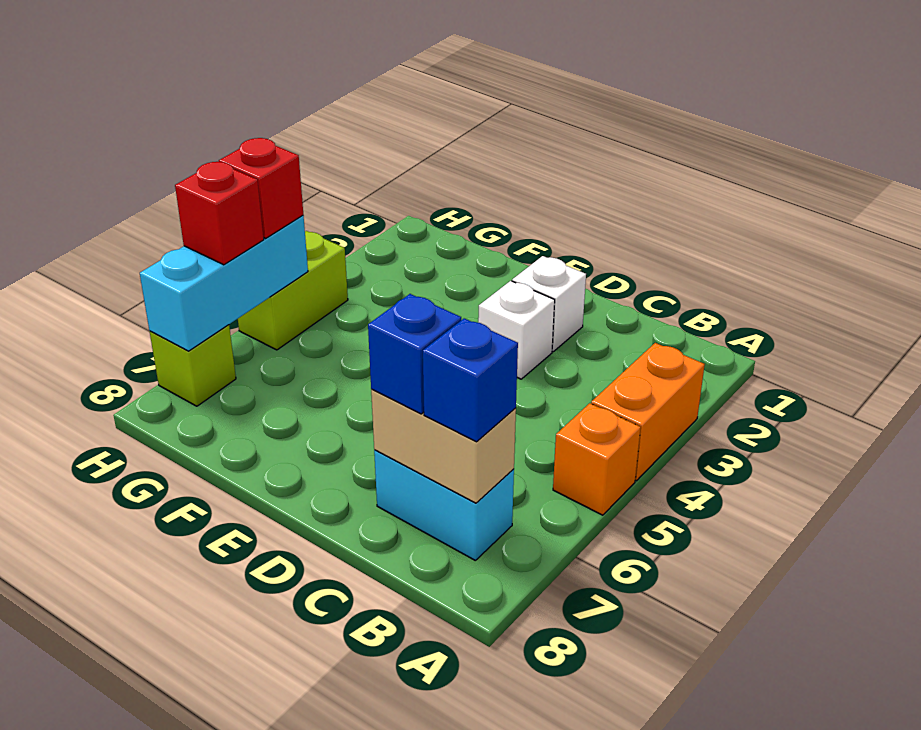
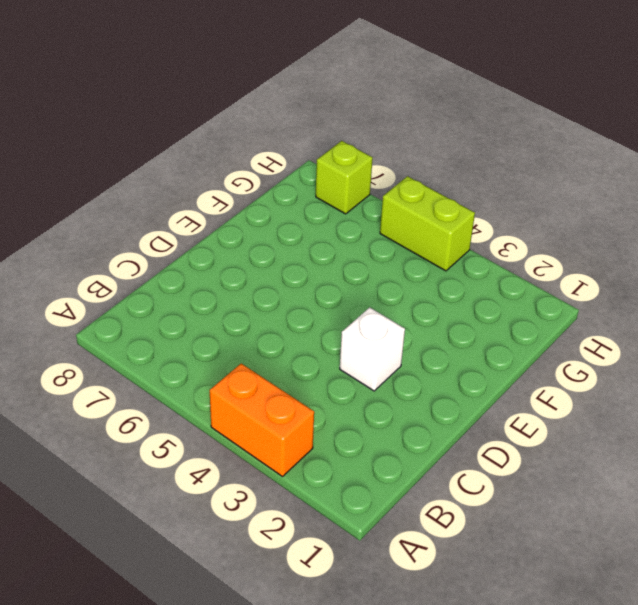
none -> orange brick A5 level 1
none -> cyan brick B7:C7 level 1
none -> white brick D2 level 1

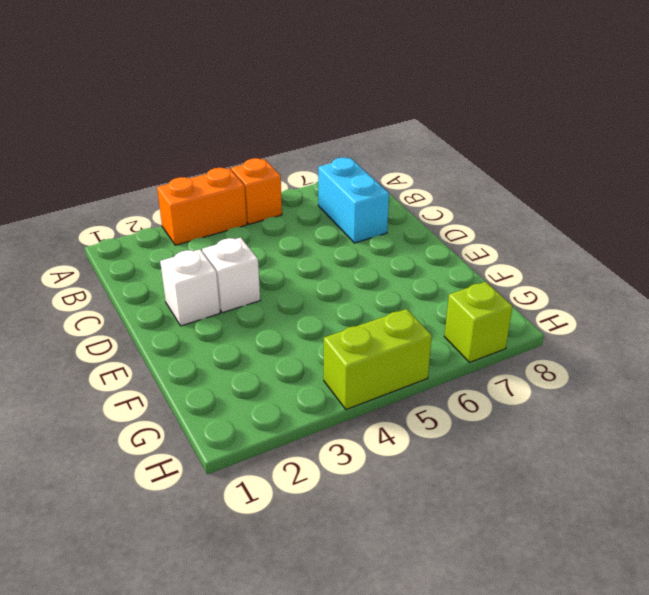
none -> tan brick B7:C7 level 2
none -> cyan brick H5:H7 level 2
none -> blue brick B7 level 3

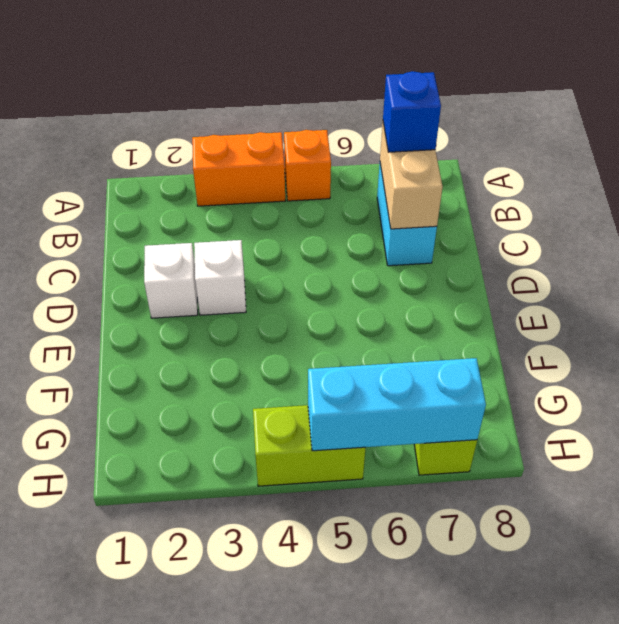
none -> blue brick C7 level 3
none -> red brick H5 level 3
none -> red brick H6 level 3

